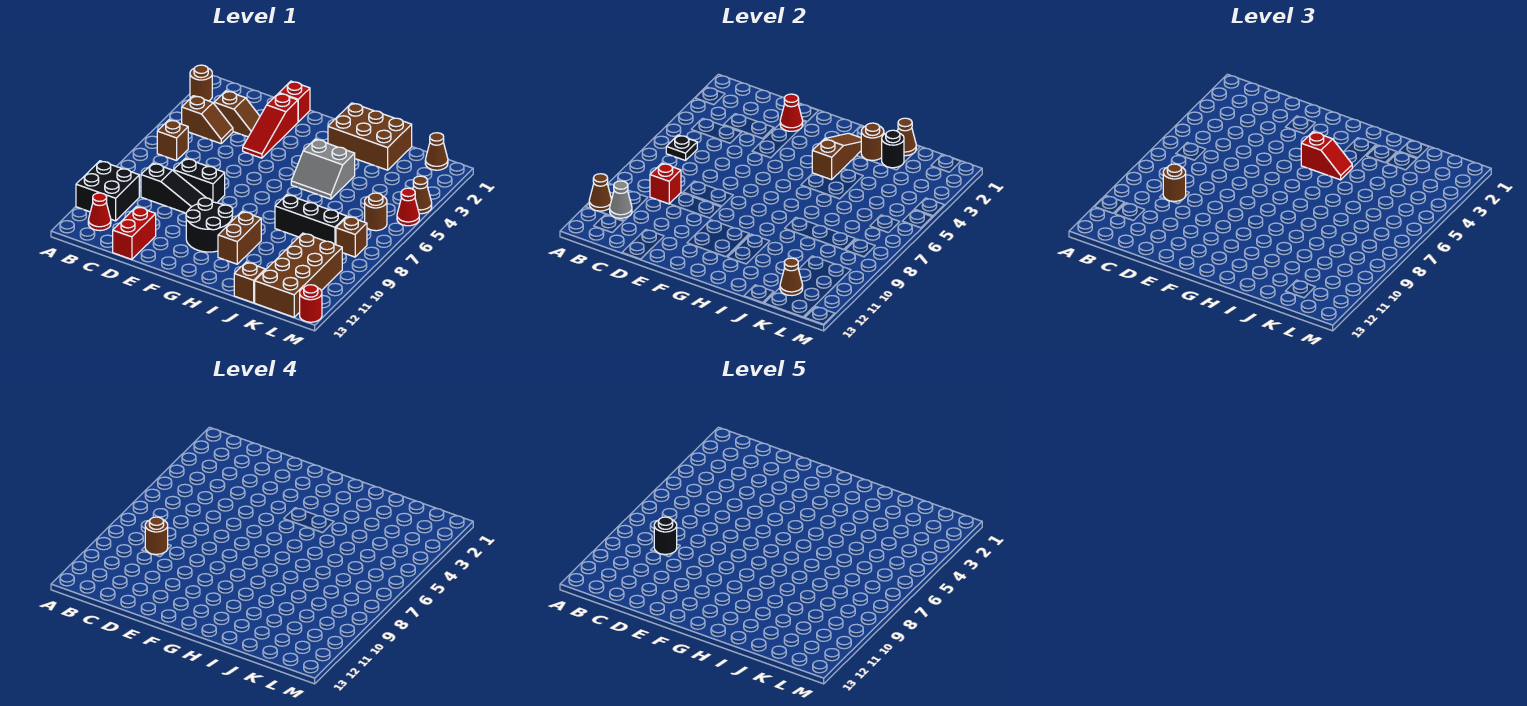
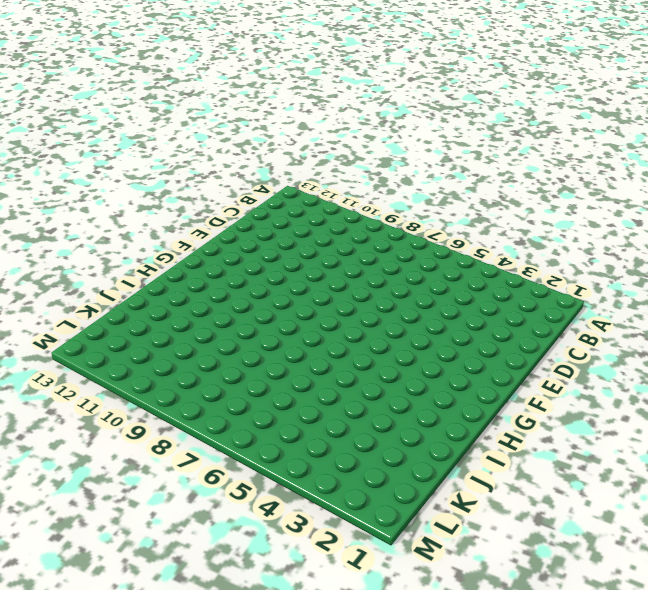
none -> brown round brick A2 level 1
none -> black brick A10:B11 level 1
none -> brown slope B4:C4 level 1 top B
none -> brown brick B6 level 1

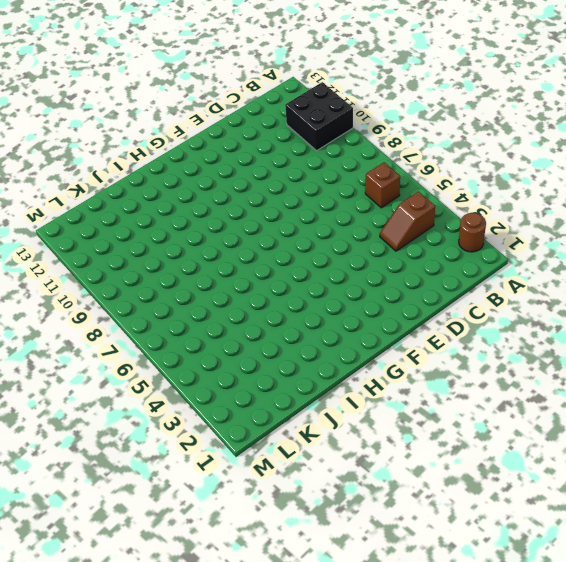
none -> red cone B12 level 1
none -> brown slope C3:D3 level 1 top C
none -> black slope C9:E9 level 1 top C
none -> black brick D8:E8 level 1

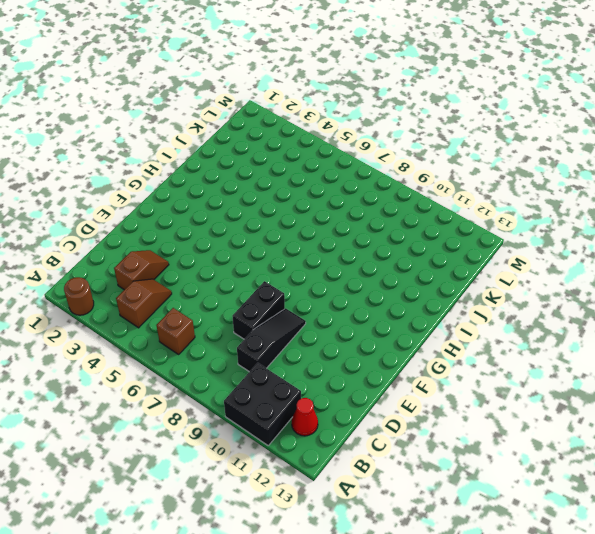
none -> red brick D12:D13 level 1
none -> red brick E1 level 1
none -> red slope E2:E4 level 1 top 2
none -> black round brick F10:G11 level 1

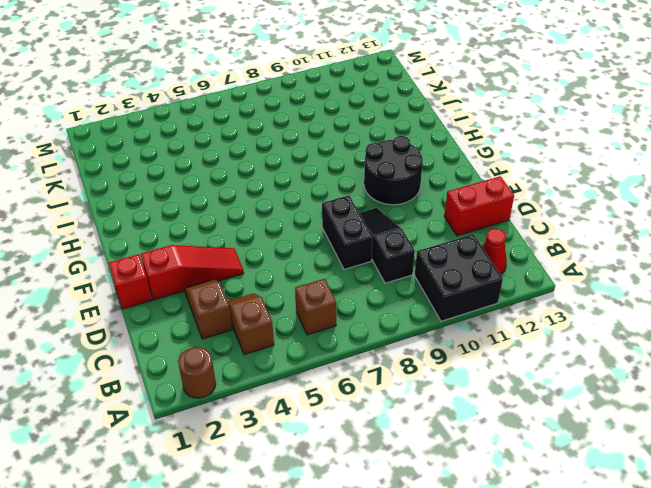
none -> brown brick H1:J2 level 1
none -> grey slope H4:I5 level 1 top 4
none -> brown brick H10:H11 level 1
none -> black brick I8:K8 level 1

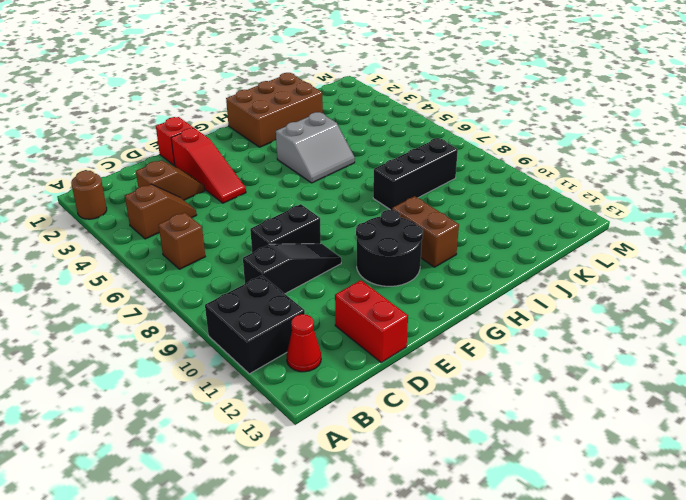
none -> brown brick J13 level 1
none -> brown brick K10:L13 level 1
none -> brown cone L1 level 1
none -> brown round brick L6 level 1

